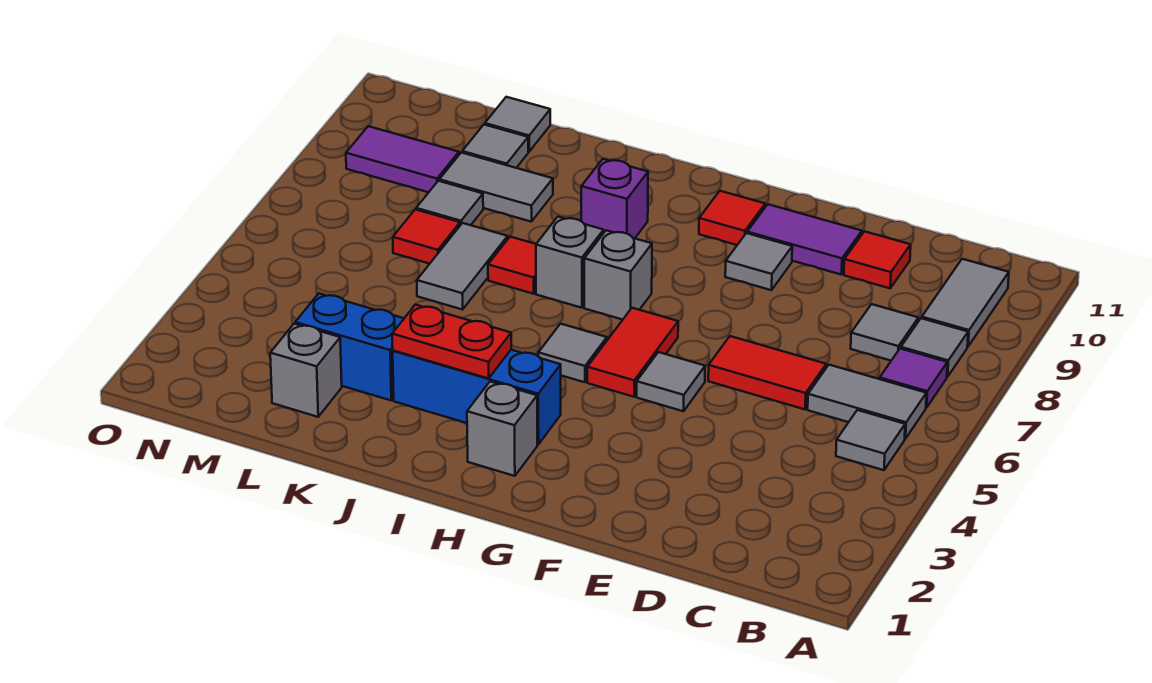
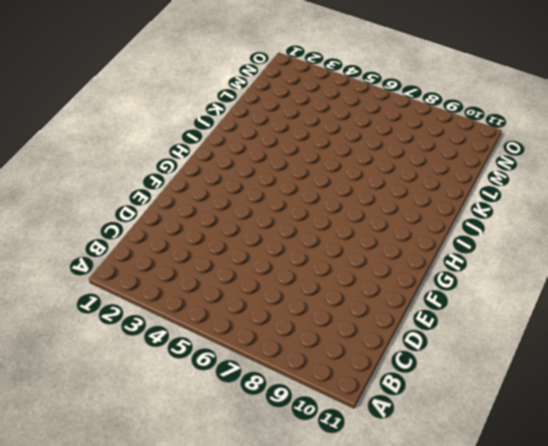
none -> grey tile B5 level 1
none -> grey tile B6:C6 level 1
none -> purple tile B7 level 1
none -> grey tile B8 level 1

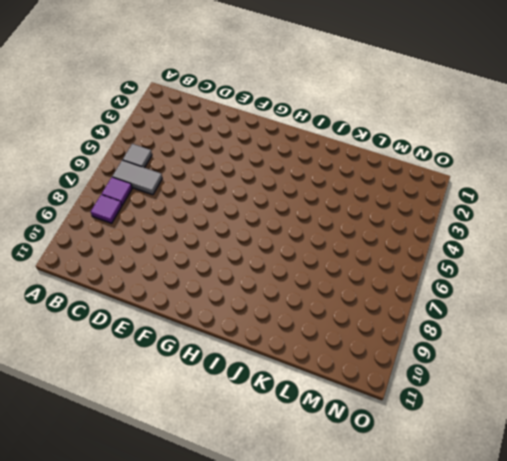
purple tile B8 level 1 -> grey tile B8 level 1
none -> grey tile B9:B10 level 1
none -> grey tile C8 level 1
none -> red tile D6:E6 level 1
none -> red tile D10 level 1

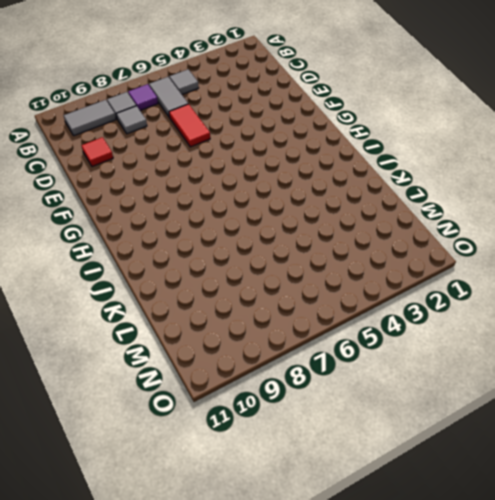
none -> purple tile E10:F10 level 1
none -> grey tile F5 level 1
none -> grey tile F9 level 1
none -> red tile G5:G6 level 1

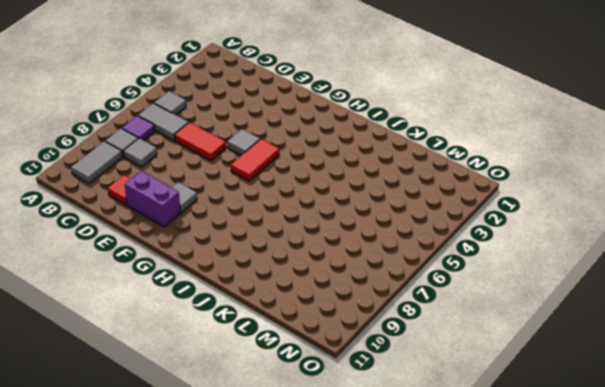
purple brick E10:F10 level 1 -> purple tile E10:F10 level 1
none -> red tile G10 level 1
none -> grey brick H2 level 1
none -> blue brick H3:J3 level 1
none -> grey tile H5 level 1

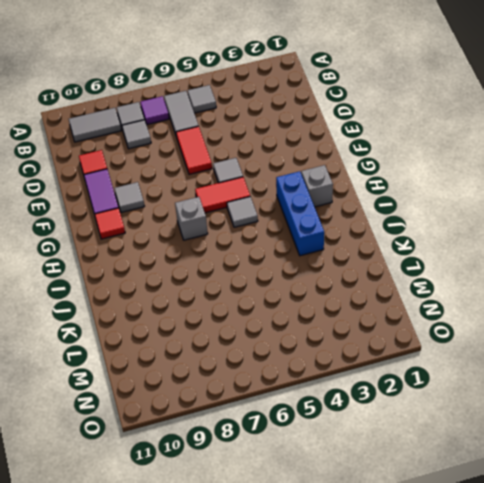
none -> grey brick I7 level 1
none -> purple brick I9 level 1
none -> red tile J7 level 1
none -> blue brick K3:L3 level 1

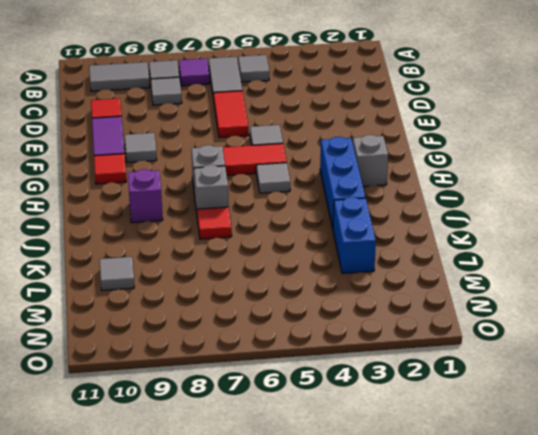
none -> grey tile K6:K7 level 1
none -> grey tile K9:L9 level 1
none -> grey brick L2 level 1
none -> red tile L7 level 1

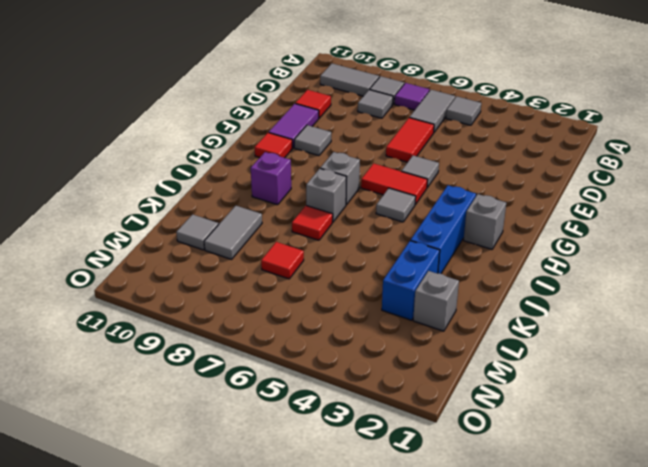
none -> grey tile K6:K7 level 1
none -> grey tile L8 level 1
none -> grey tile L11 level 1
none -> purple tile M9:N9 level 1

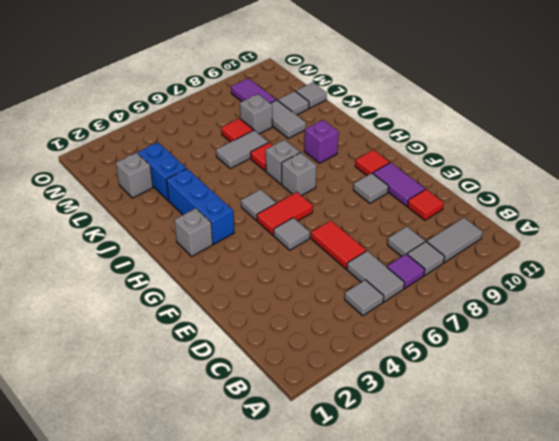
grey brick L8 level 1 -> grey tile L8 level 1
none -> red plate I3:J3 level 2

